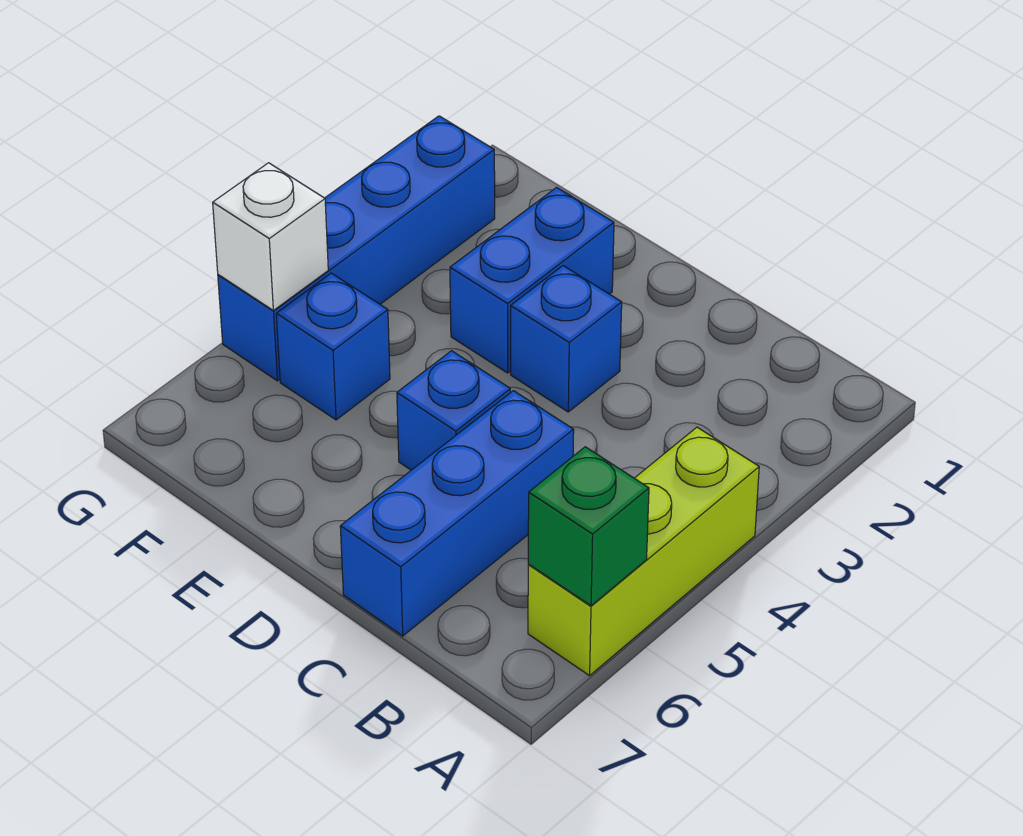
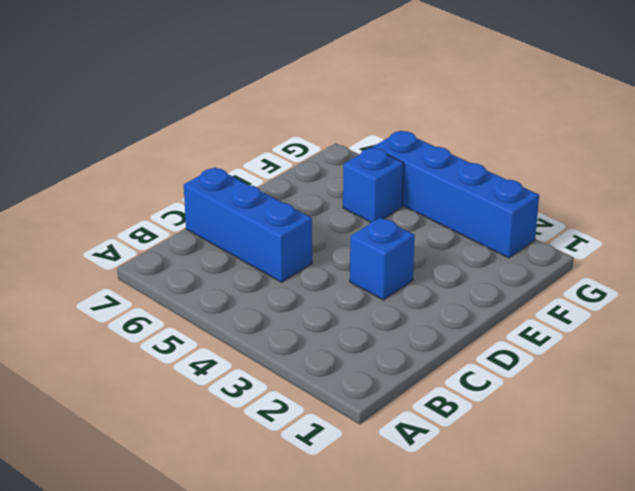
none -> lime brick A4:A6 level 1
none -> blue brick D5 level 1

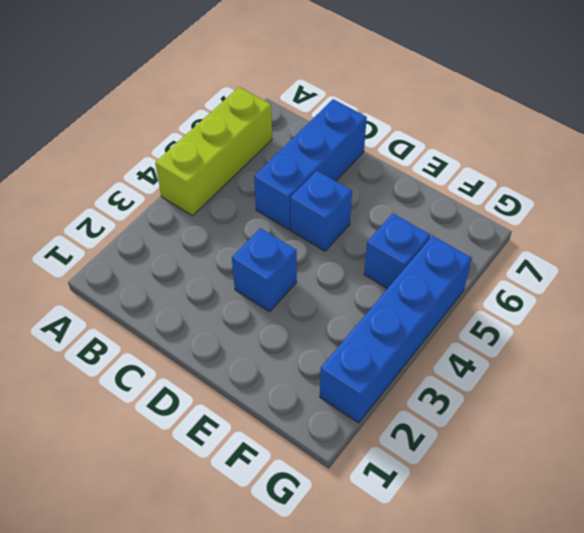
none -> blue brick E2:E3 level 1
none -> green brick A6 level 2

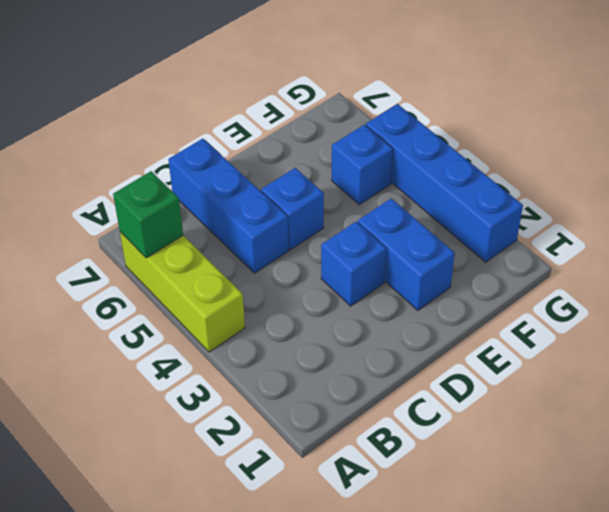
none -> white brick G5 level 2

